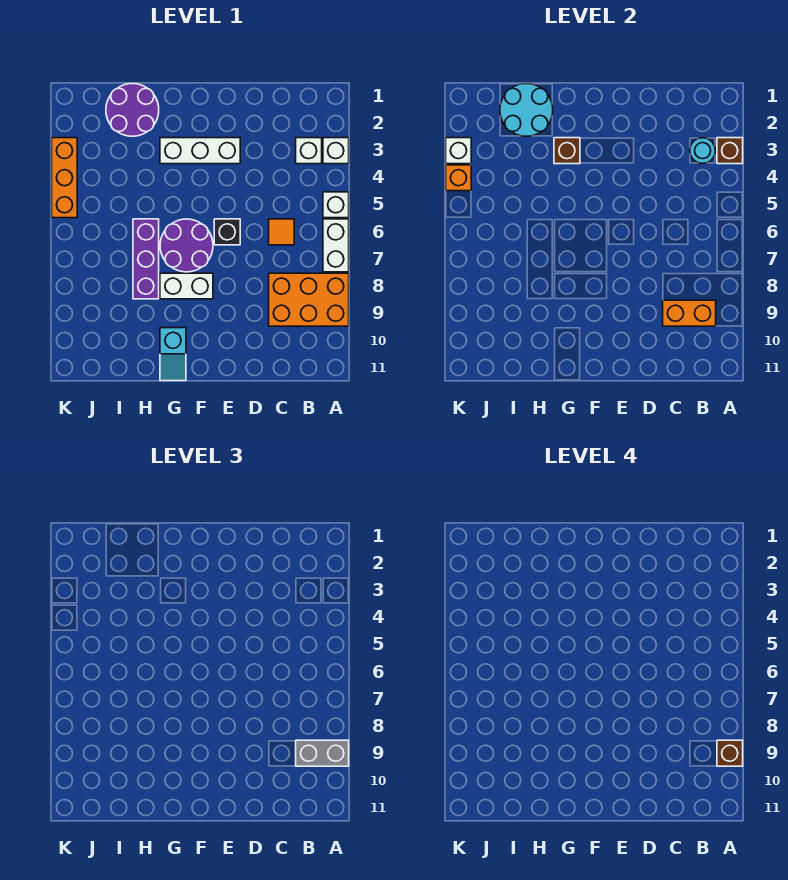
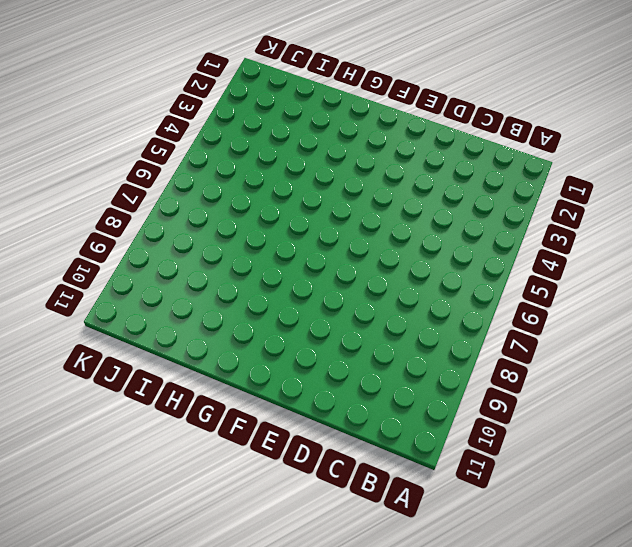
none -> white brick A3 level 1
none -> white brick A5 level 1
none -> white brick A6:A7 level 1

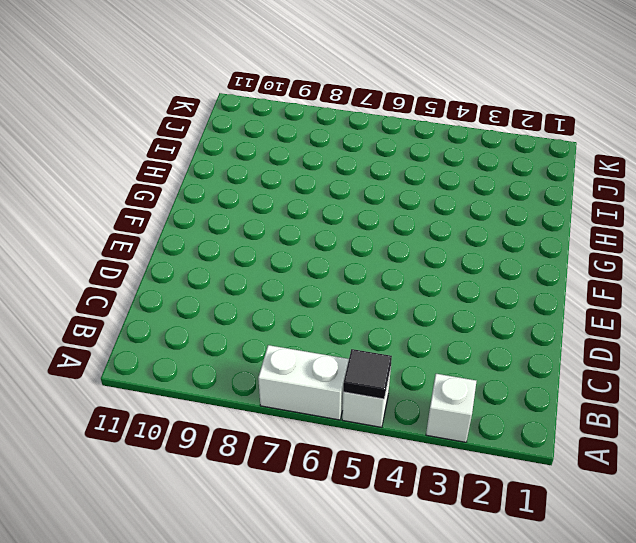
black tile A5 level 2 -> none
none -> orange brick A8:C9 level 1
none -> white brick B3 level 1
none -> orange tile C6 level 1

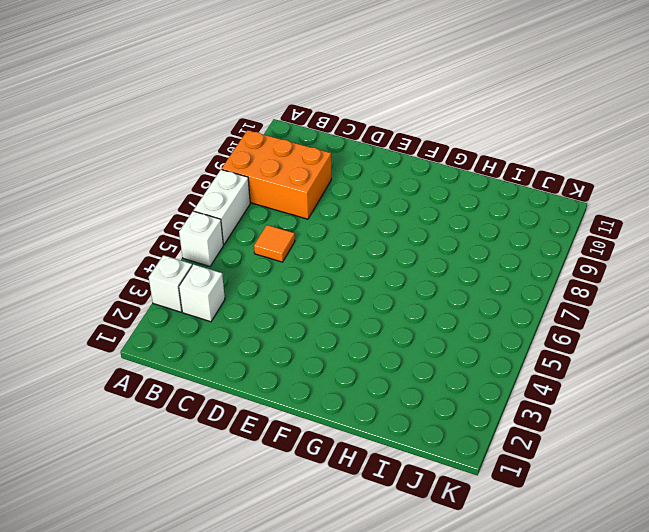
none -> white brick E3:G3 level 1
none -> black brick E6 level 1
none -> purple round brick F6:G7 level 1

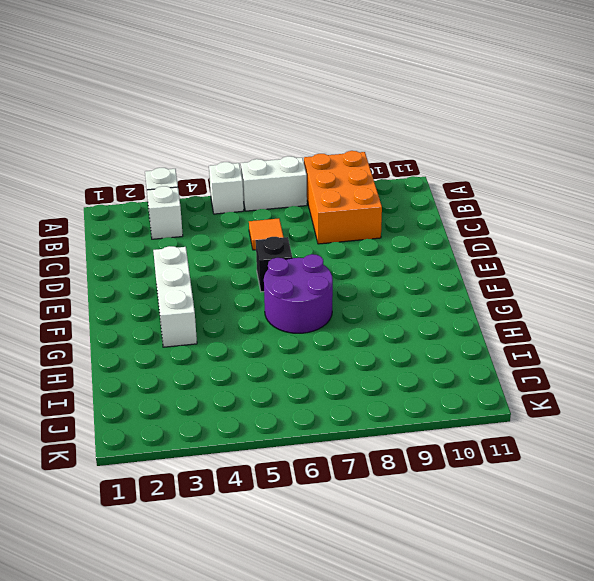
none -> white brick F8:G8 level 1
none -> cyan slope G10:G11 level 1 top 10
none -> purple round brick H1:I2 level 1

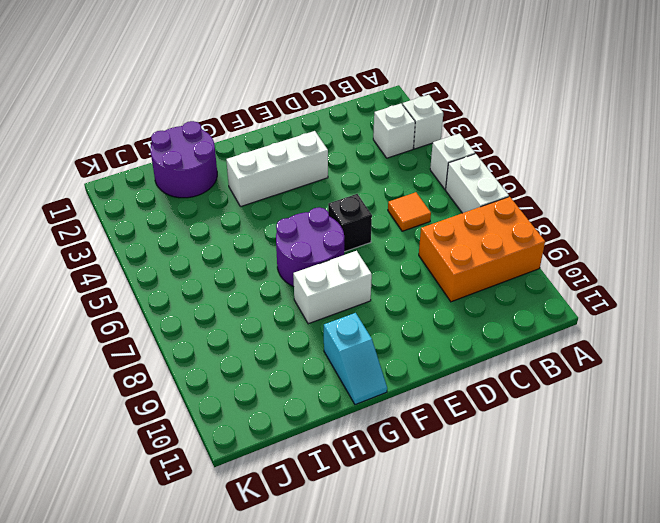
none -> purple brick H6:H8 level 1
none -> orange brick K3:K5 level 1
none -> brown brick A3 level 2

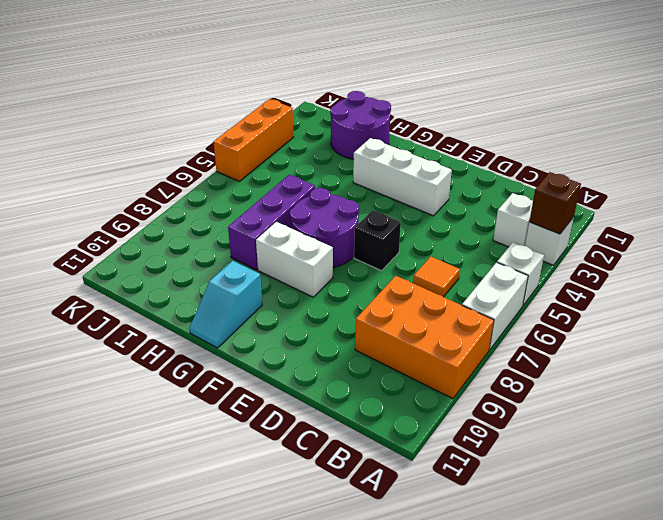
none -> cyan round brick B3 level 2
none -> orange brick B9:C9 level 2
none -> brown brick G3 level 2

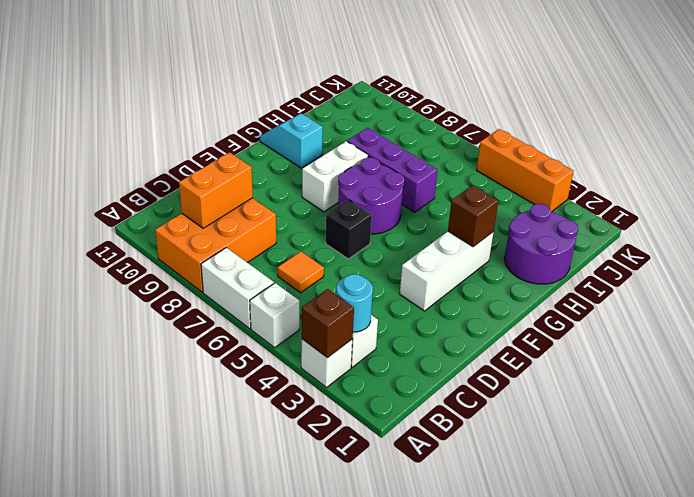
none -> cyan round brick H1:I2 level 2
none -> white brick K3 level 2
none -> orange brick K4 level 2

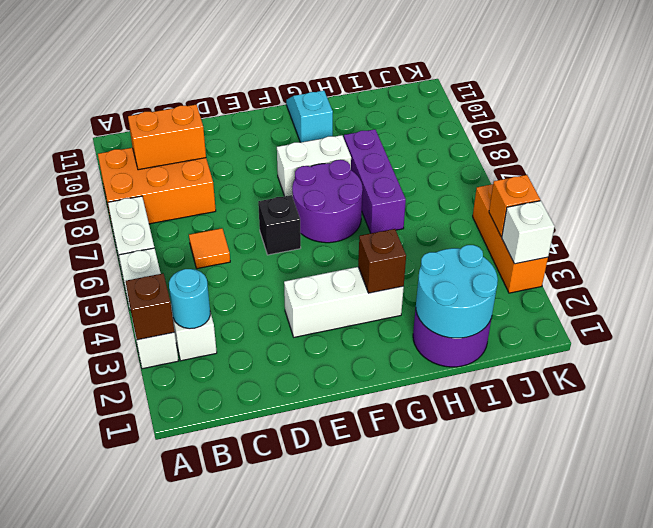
none -> grey brick A9:B9 level 3
none -> brown brick A9 level 4

